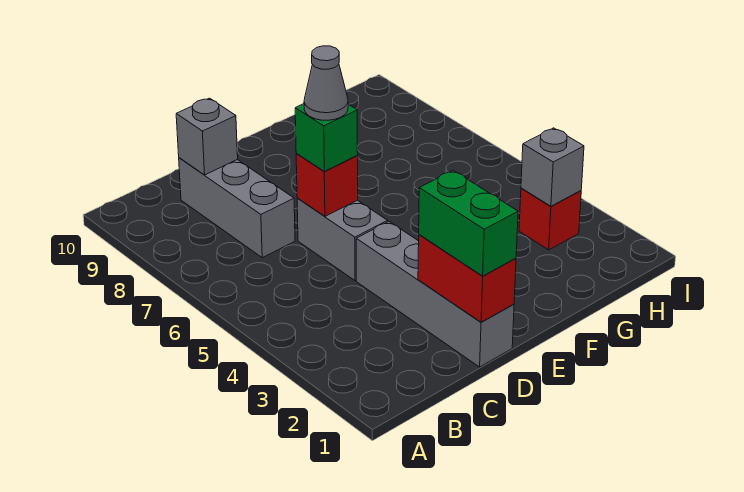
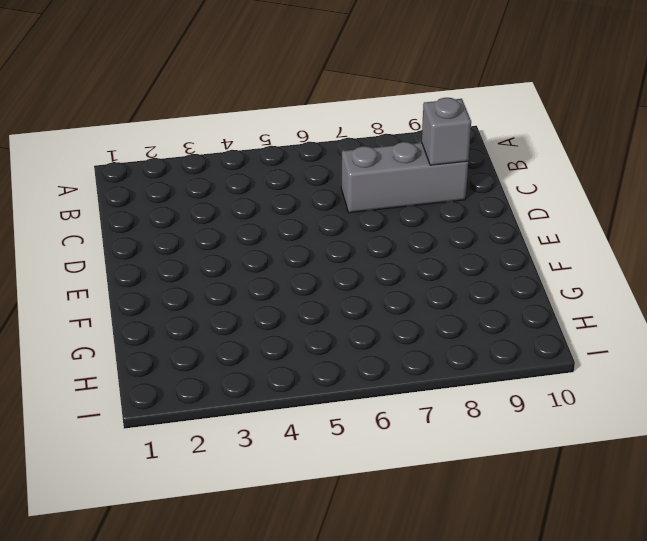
none -> grey brick D1:D4 level 1
none -> grey brick D5:D6 level 1

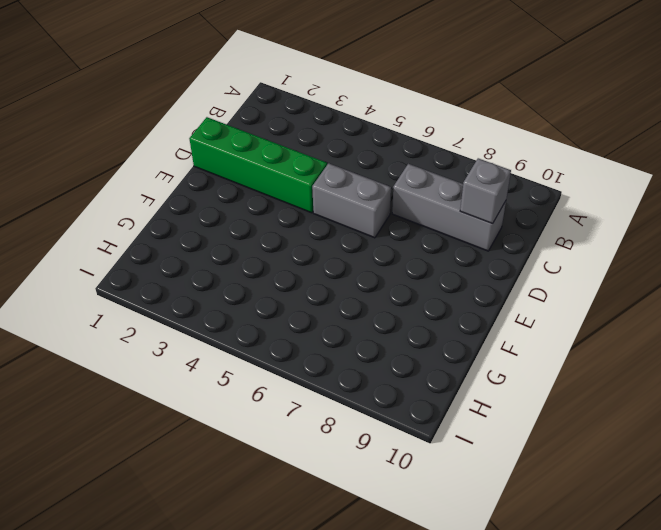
green brick D1:D4 level 1 -> grey brick D1:D4 level 1
none -> red brick H3 level 1
none -> red brick D1:D2 level 2

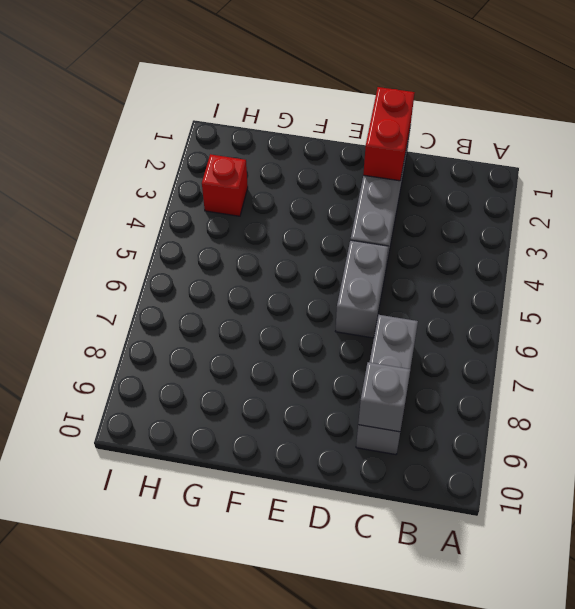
none -> red brick D6 level 2
none -> grey brick H3 level 2

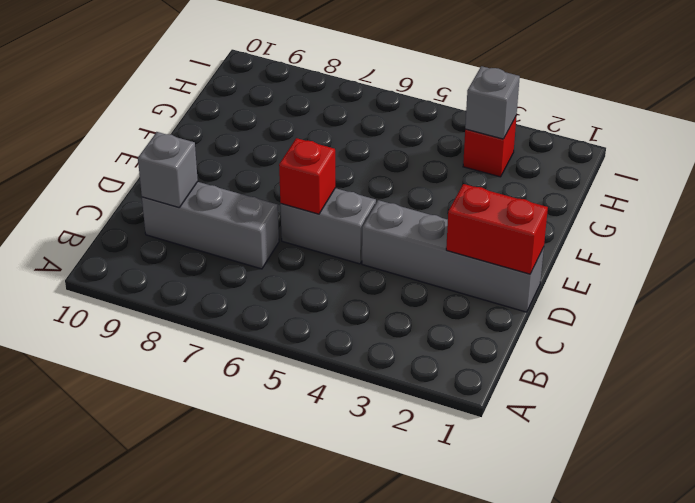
none -> green brick D1:D2 level 3
none -> green brick D6 level 3

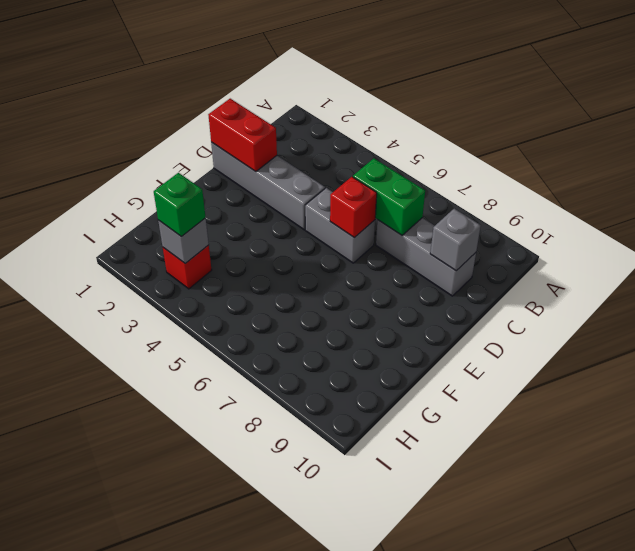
green brick C6:C7 level 2 -> green brick D1:D2 level 3
green brick H3 level 3 -> green brick D6 level 3
none -> grey cone D6 level 4

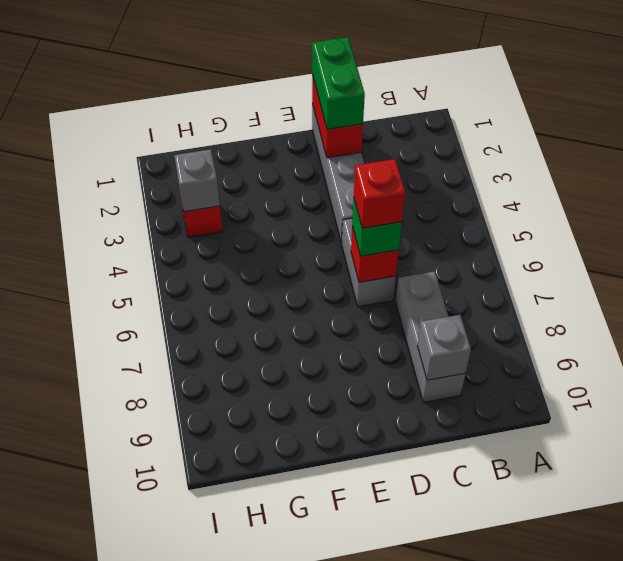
red brick D6 level 4 -> grey cone D6 level 4

